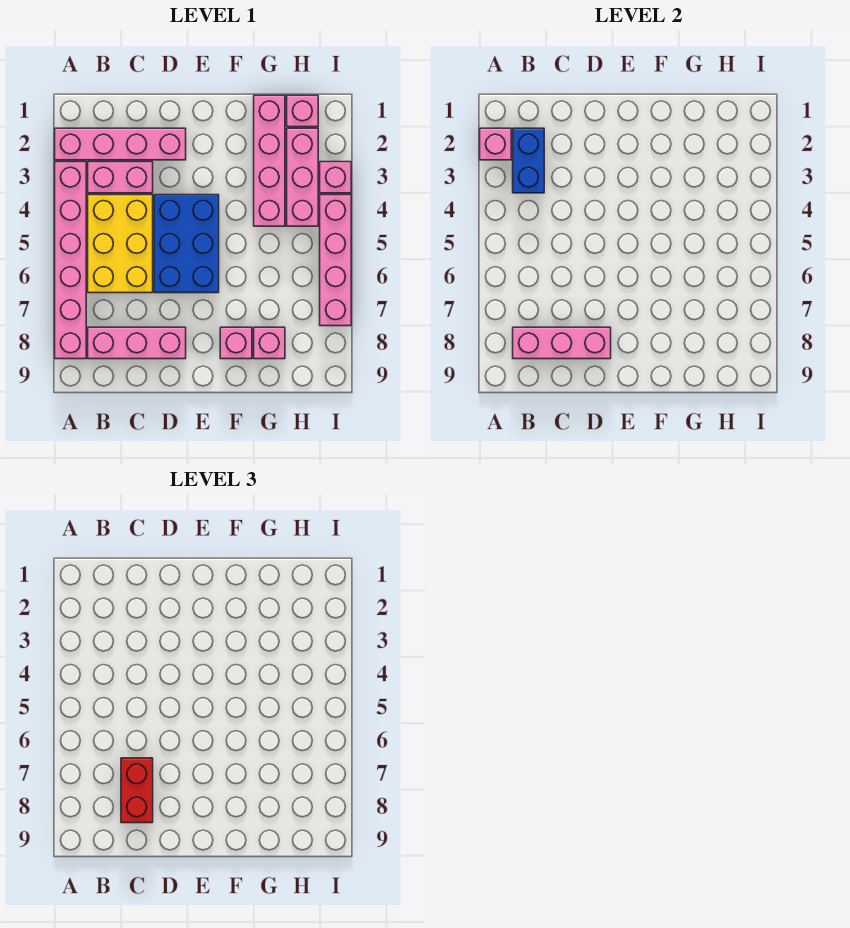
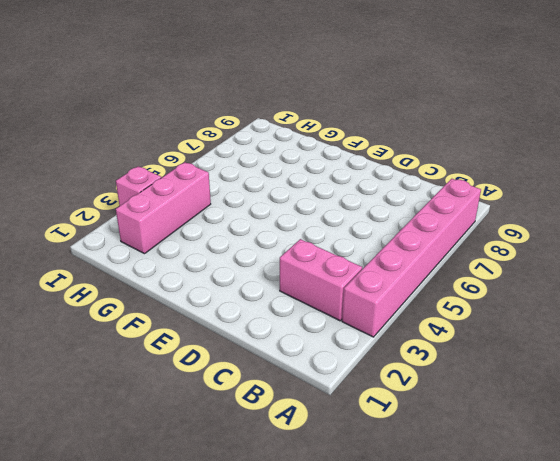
none -> pink brick A2:D2 level 1
none -> yellow brick B4:C6 level 1
none -> pink brick B8:D8 level 1

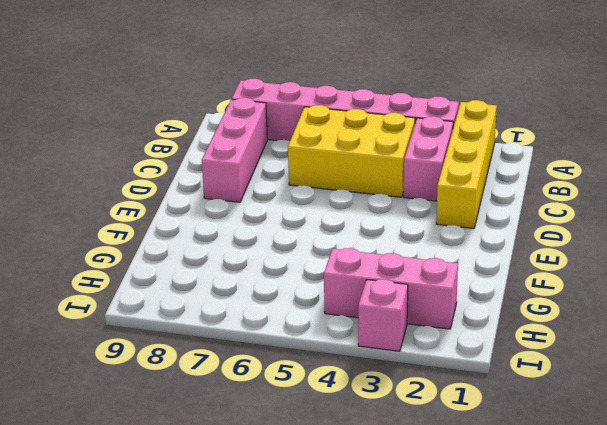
yellow brick A2:D2 level 1 -> pink brick A2:D2 level 1
none -> blue brick D4:E6 level 1
none -> pink brick F8 level 1
none -> pink brick G1:G4 level 1

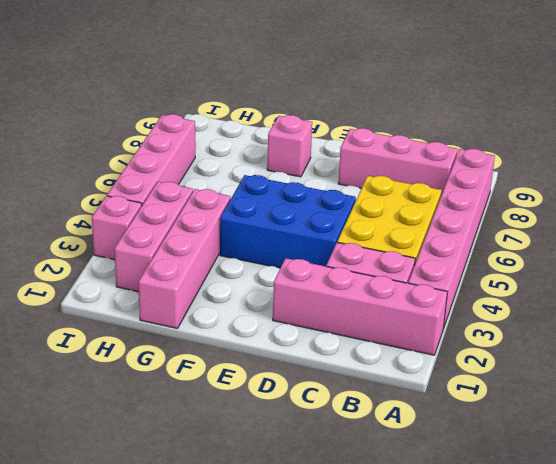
blue brick D4:F5 level 1 -> blue brick D4:E6 level 1
none -> pink brick G8 level 1
none -> pink brick H1 level 1
none -> pink brick A2 level 2

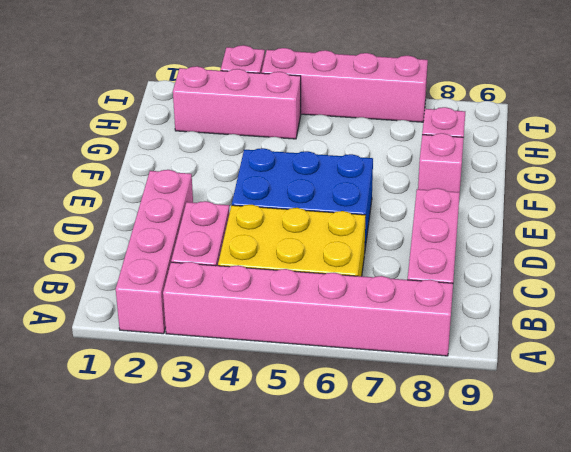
none -> pink brick G1:G4 level 1
none -> pink brick H1 level 1
none -> pink brick A2 level 2

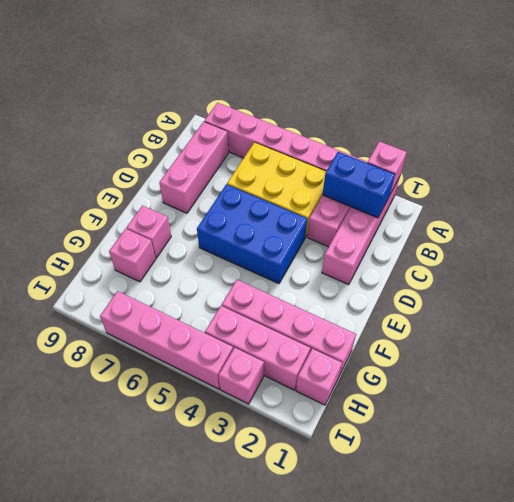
none -> pink brick B8:D8 level 2
none -> red brick C7:C8 level 3

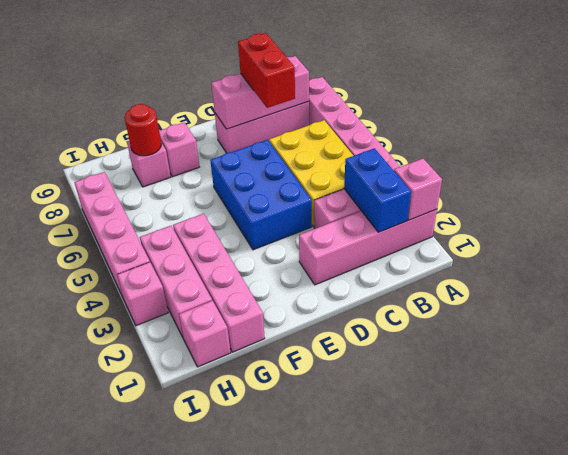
red round brick G8 level 2 -> none

